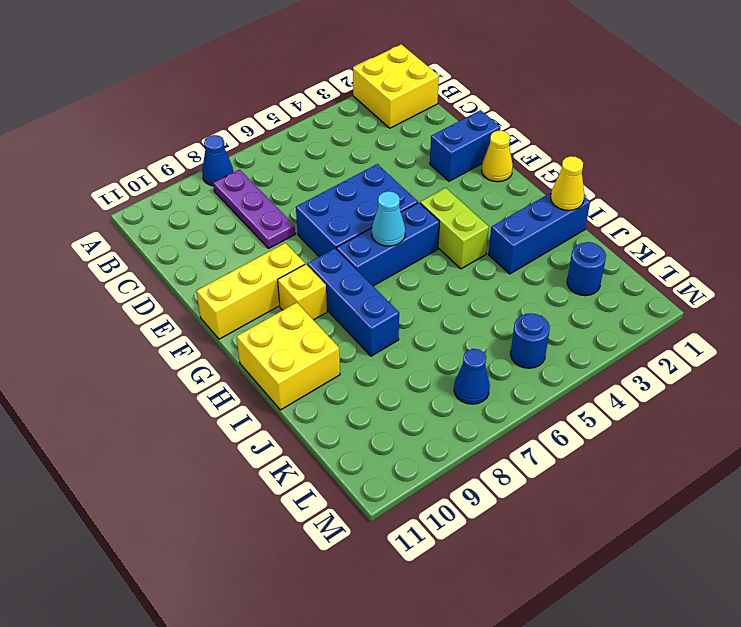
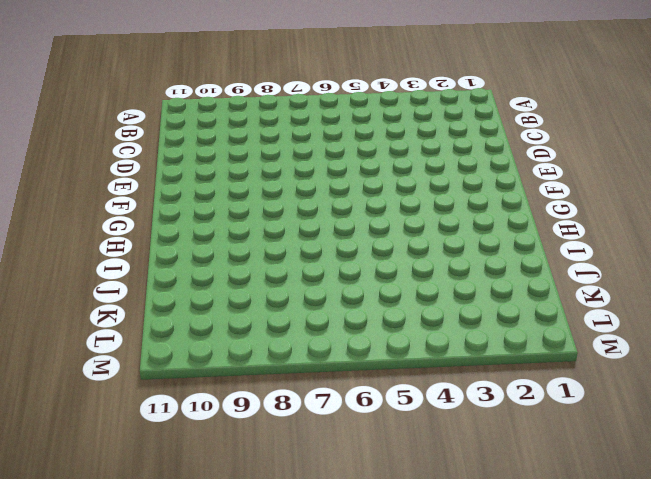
none -> yellow brick A1:B2 level 1
none -> blue cone A8 level 1
none -> purple plate B8:D8 level 1

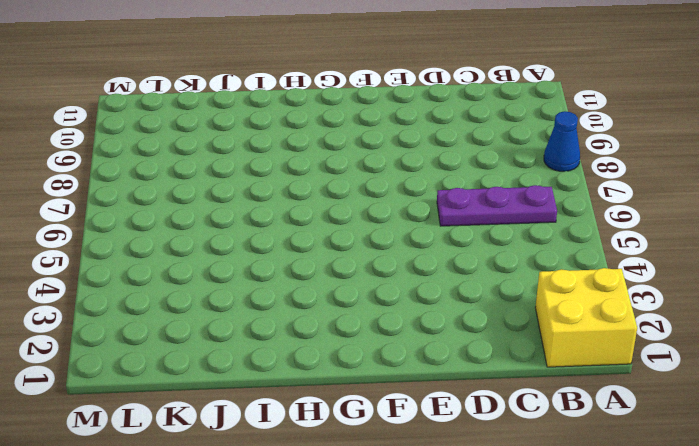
purple plate B6:D6 level 1 -> purple plate B8:D8 level 1
none -> blue brick E1:E2 level 1
none -> blue brick E5:F7 level 1
none -> yellow cone F1 level 1

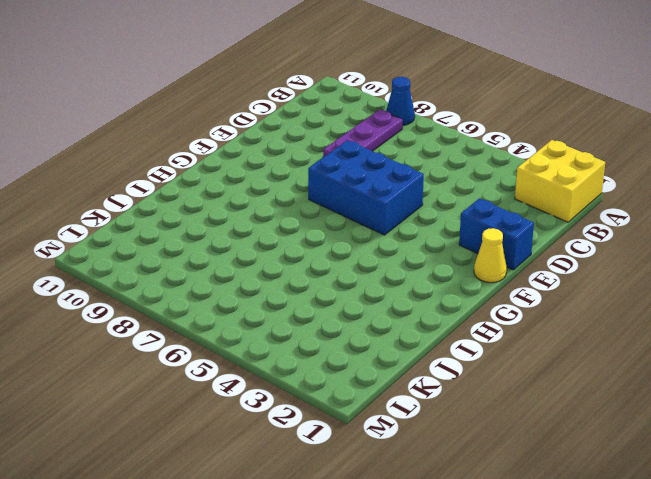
none -> yellow brick F9:F11 level 1
none -> lime brick G4:H4 level 1
none -> blue brick G5:G7 level 1

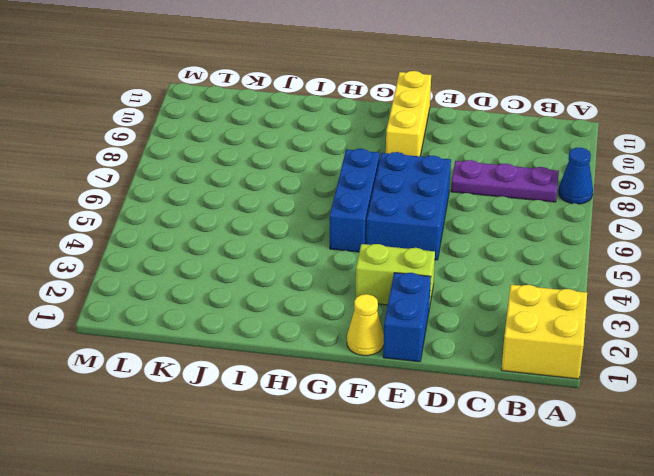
lime brick E3:F3 level 1 -> lime brick G4:H4 level 1
none -> blue brick G8:I8 level 1
none -> yellow brick G9 level 1
none -> yellow brick H10:I11 level 1

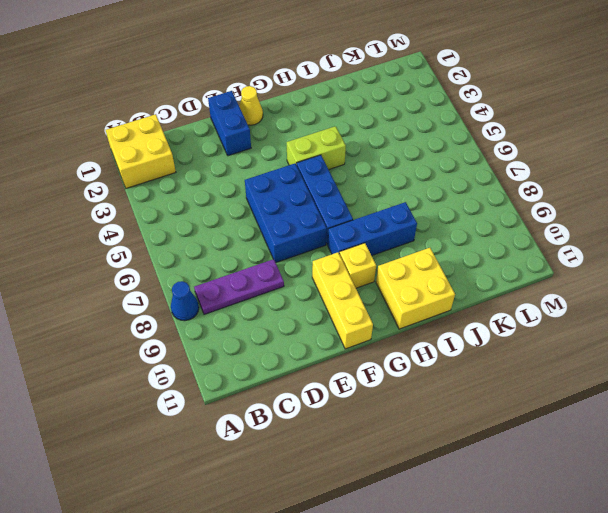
none -> blue brick I1:I3 level 1
none -> blue round brick K2 level 1
none -> blue round brick L5 level 1

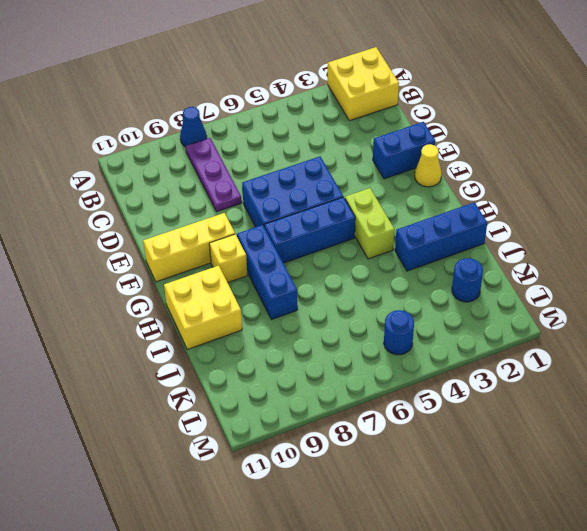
none -> blue cone L7 level 1
none -> cyan cone G6 level 2
none -> yellow cone I1 level 2

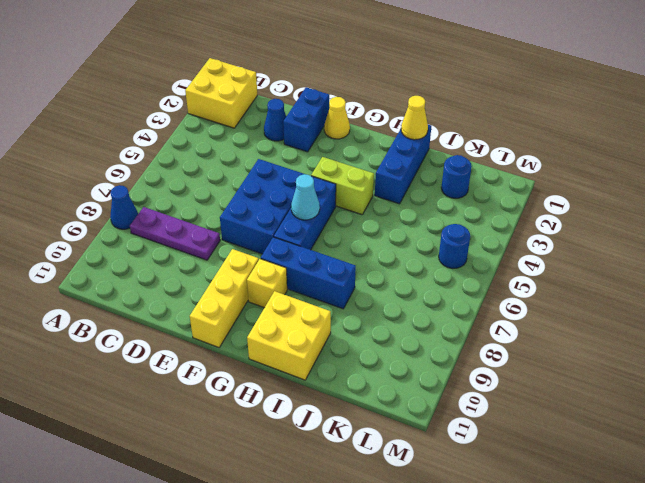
blue cone D2 level 1 -> blue cone L7 level 1

